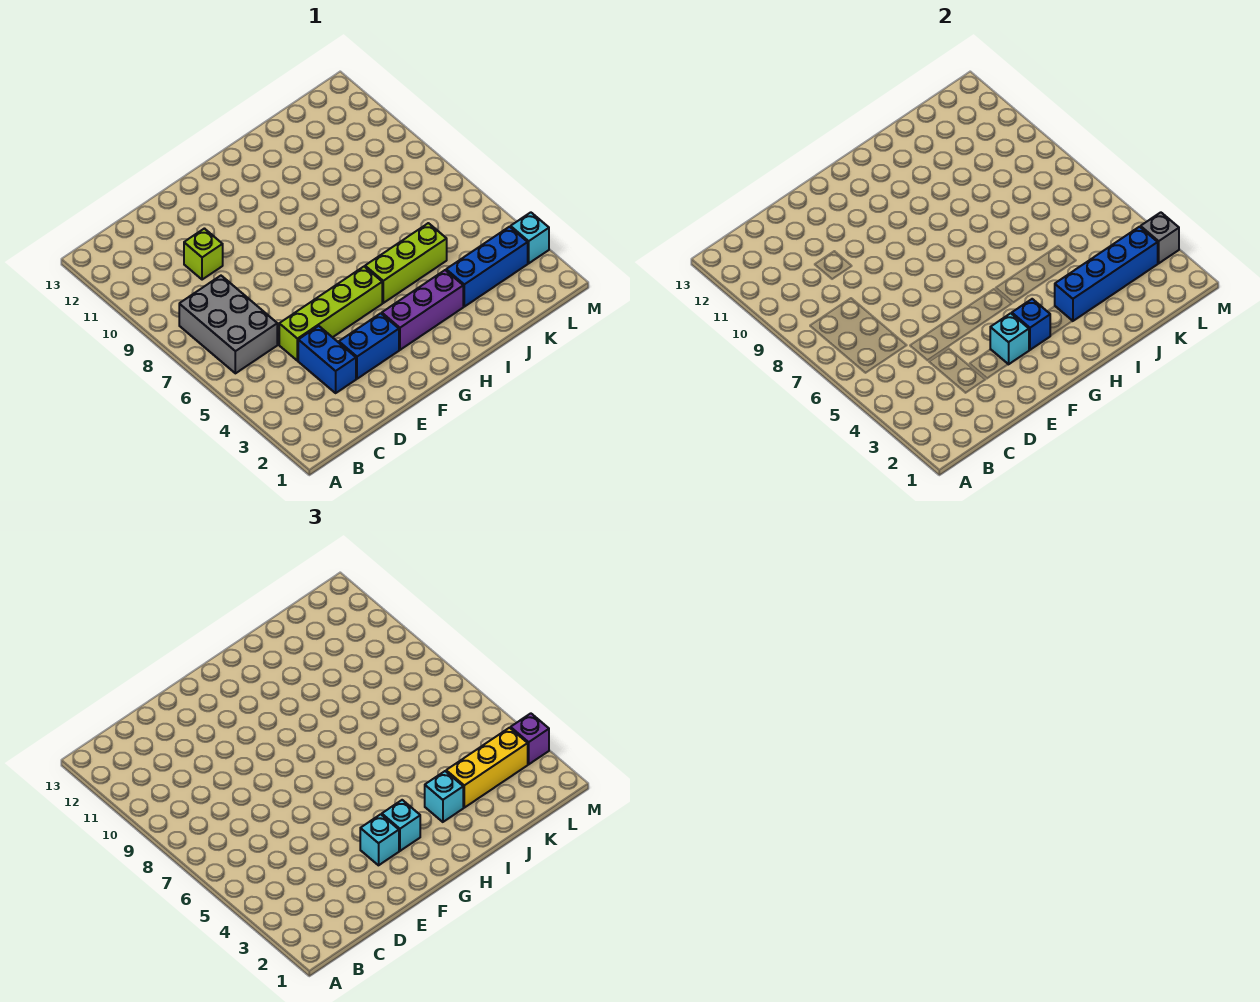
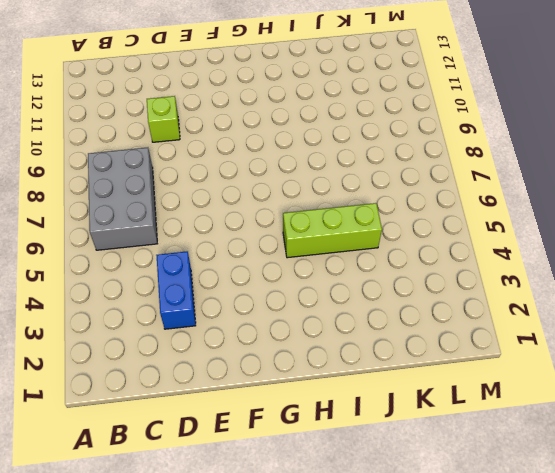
none -> lime brick D5:G5 level 1
none -> blue brick E3:F3 level 1
none -> purple brick G3:I3 level 1

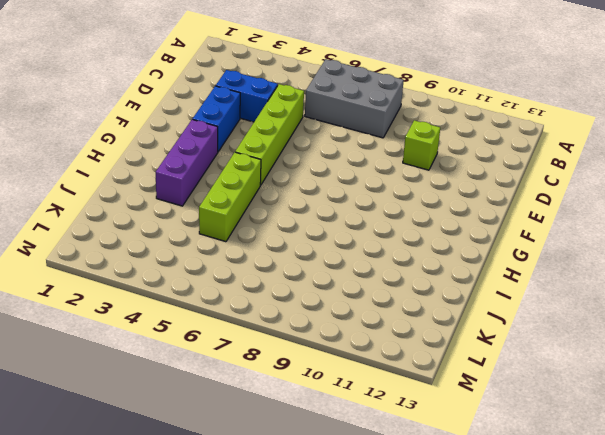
none -> blue brick J3:L3 level 1
none -> cyan brick M3 level 1
none -> cyan brick F3 level 2

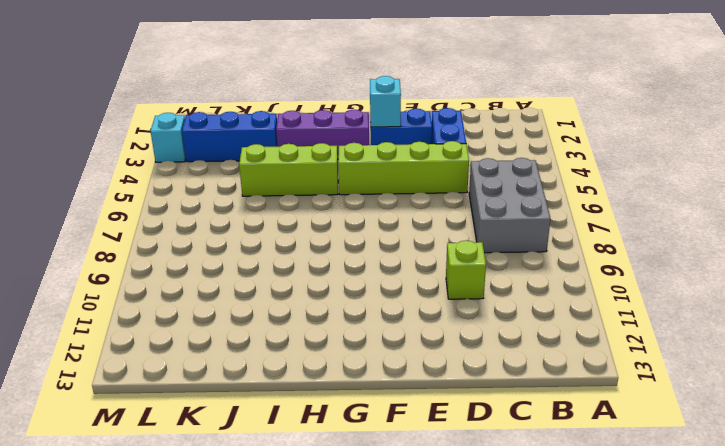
none -> blue brick G3 level 2
none -> blue brick I3:L3 level 2
none -> grey brick M3 level 2

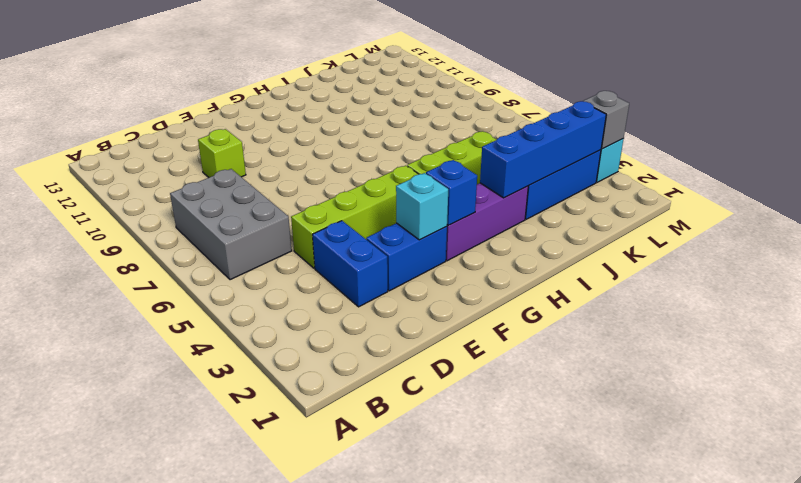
none -> cyan brick F3 level 3
none -> cyan brick G3 level 3
none -> cyan brick I3 level 3

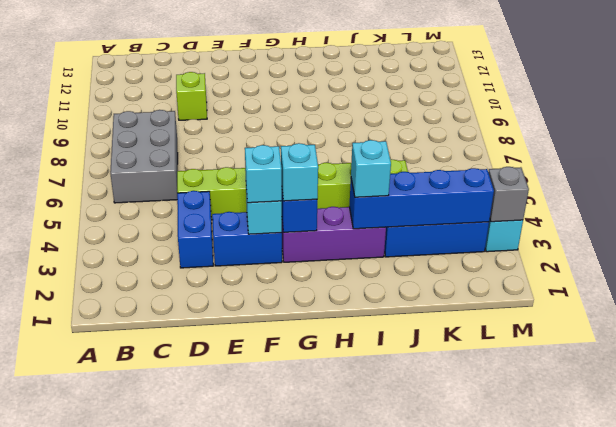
none -> yellow brick J3:L3 level 3
none -> purple brick M3 level 3

